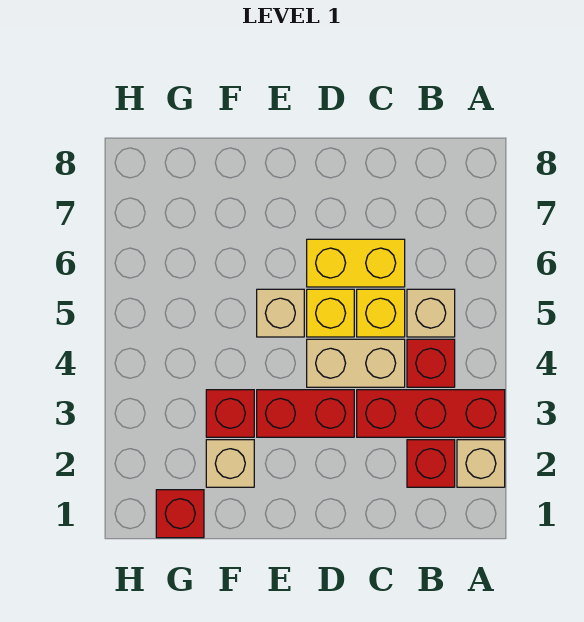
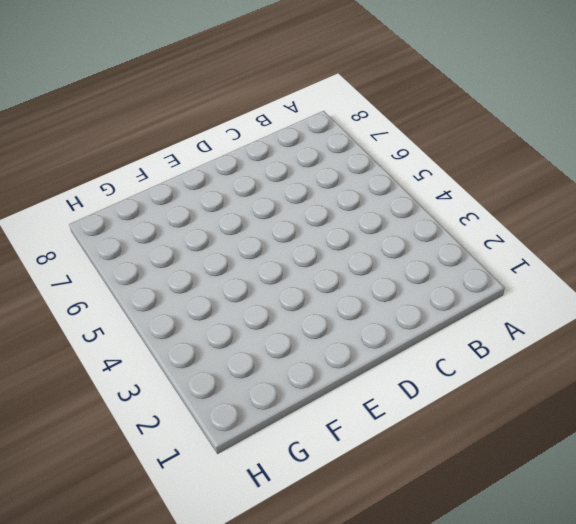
none -> tan brick A2 level 1
none -> red brick A3:C3 level 1
none -> red brick B2 level 1

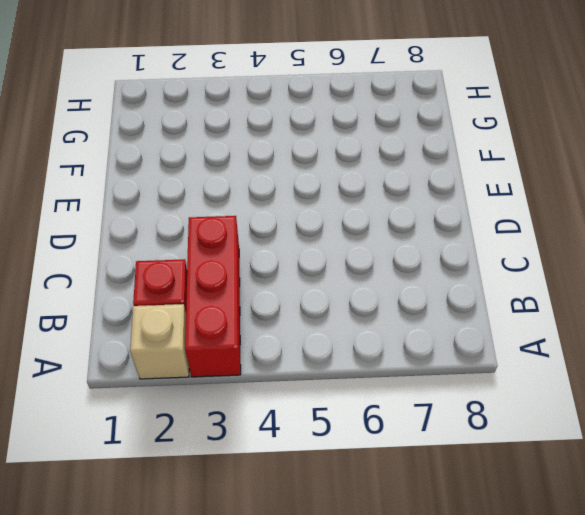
none -> red brick B4 level 1
none -> tan brick B5 level 1
none -> tan brick C4:D4 level 1

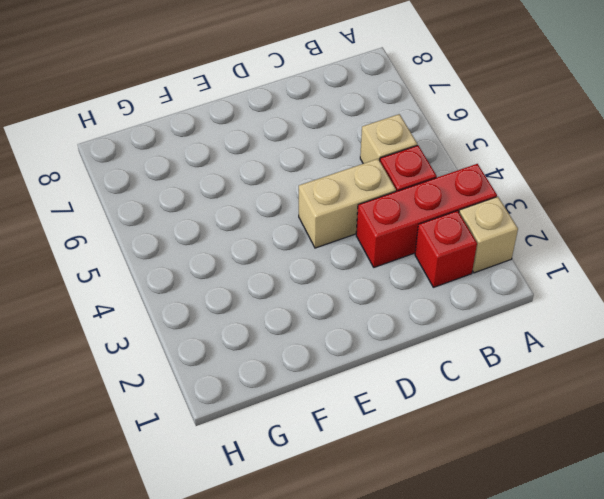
none -> yellow brick C5 level 1
none -> yellow brick C6:D6 level 1
none -> red brick D3:E3 level 1

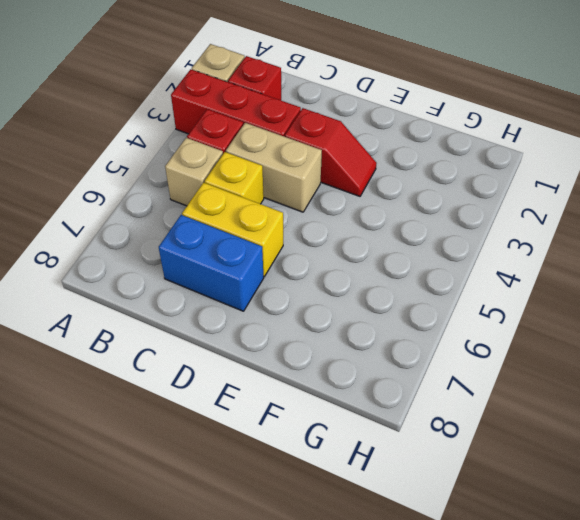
blue brick C7:D7 level 1 -> none
red slope D3:E3 level 1 top D -> red brick D3:E3 level 1
none -> yellow brick D5 level 1
none -> tan brick E5 level 1
none -> tan brick F2 level 1

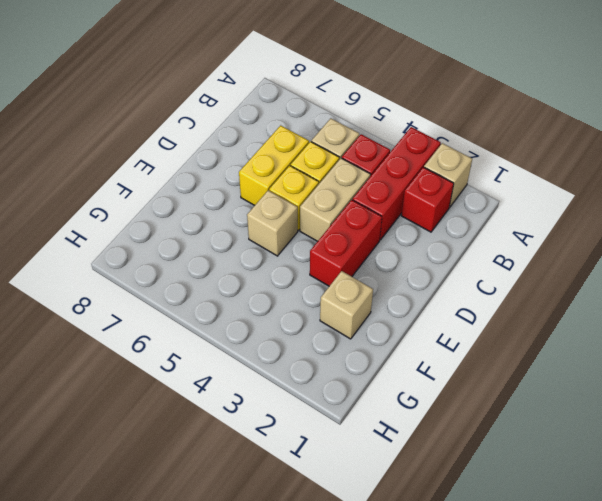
none -> red brick F3 level 1
none -> red brick G1 level 1

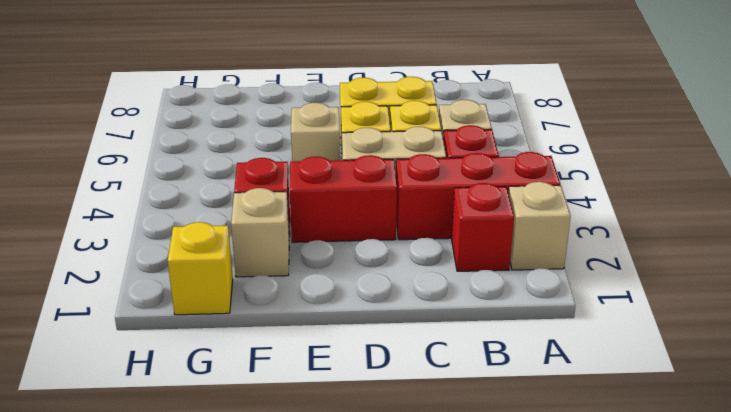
yellow brick G1 level 1 -> red brick G1 level 1

